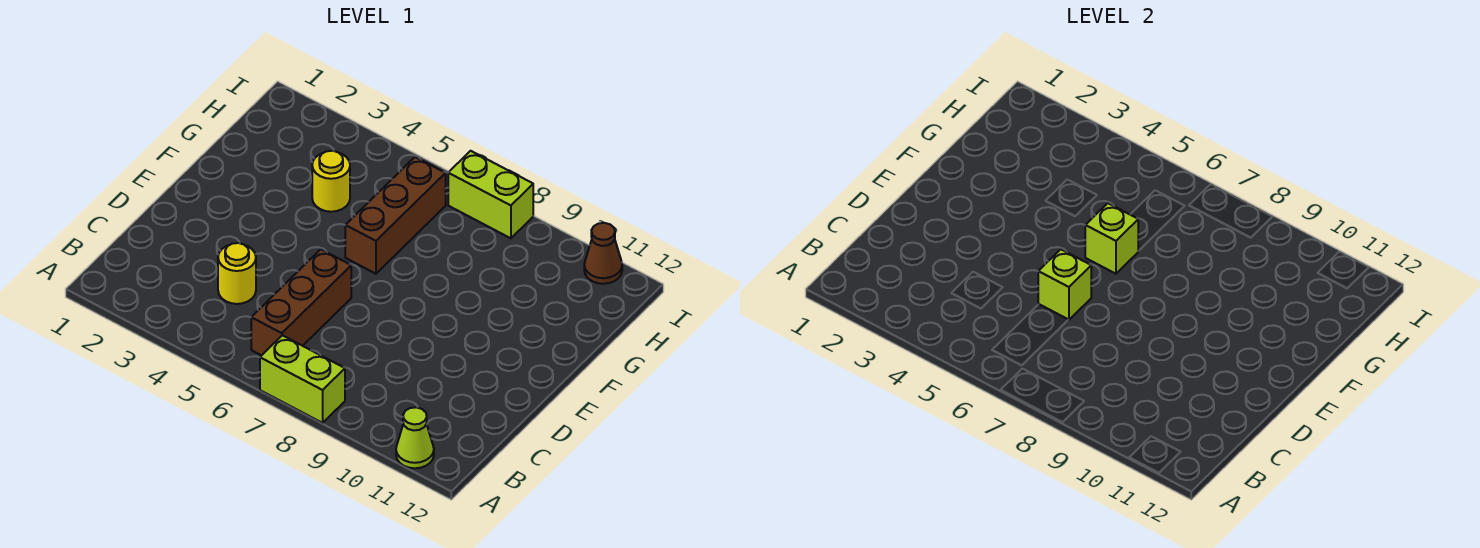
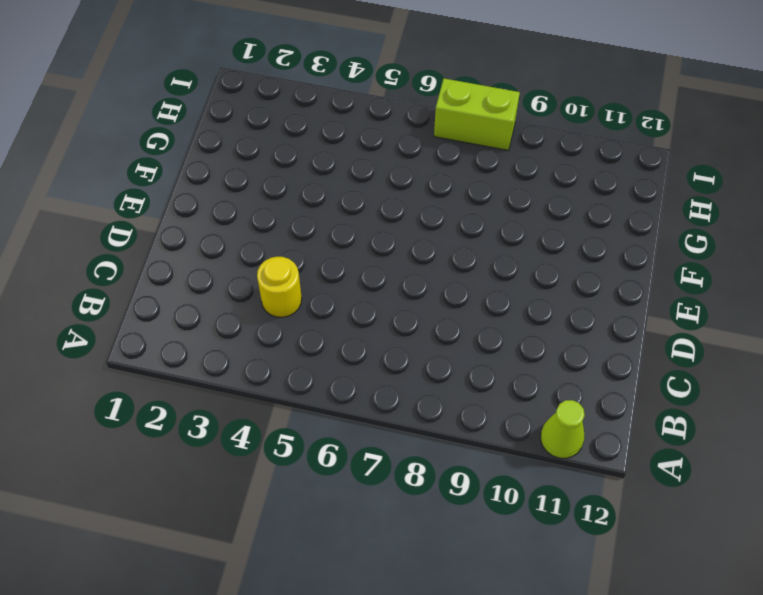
none -> lime brick A7:A8 level 1
none -> brown brick B6:D6 level 1

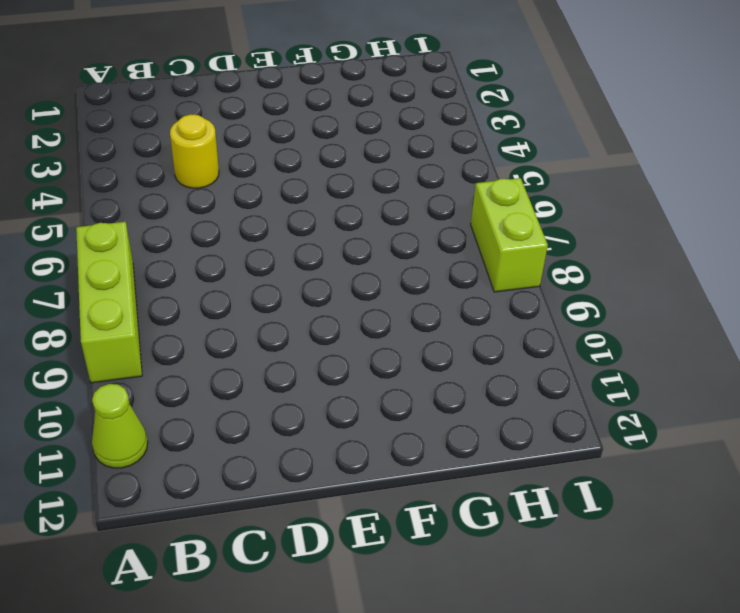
lime brick A7:A9 level 1 -> lime brick A7:A8 level 1
none -> brown brick B6:D6 level 1
none -> brown brick F6:H6 level 1

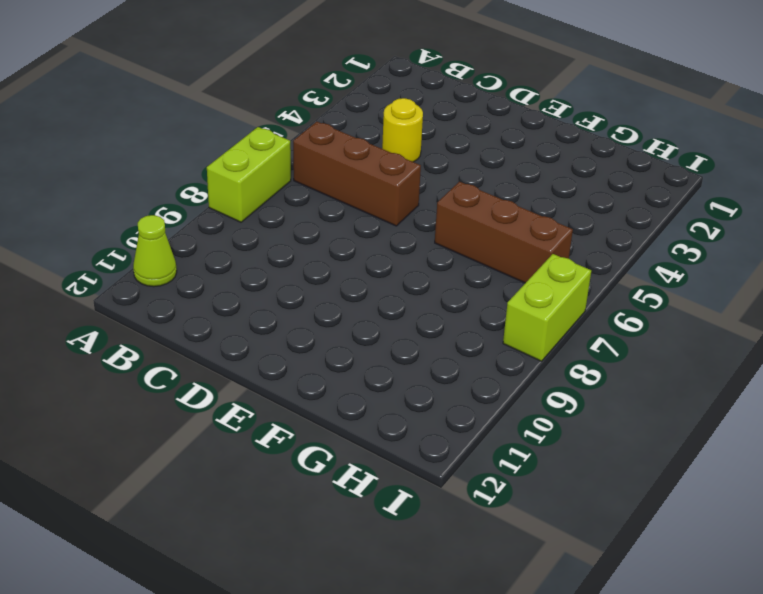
none -> yellow round brick G4 level 1
none -> brown cone I11 level 1

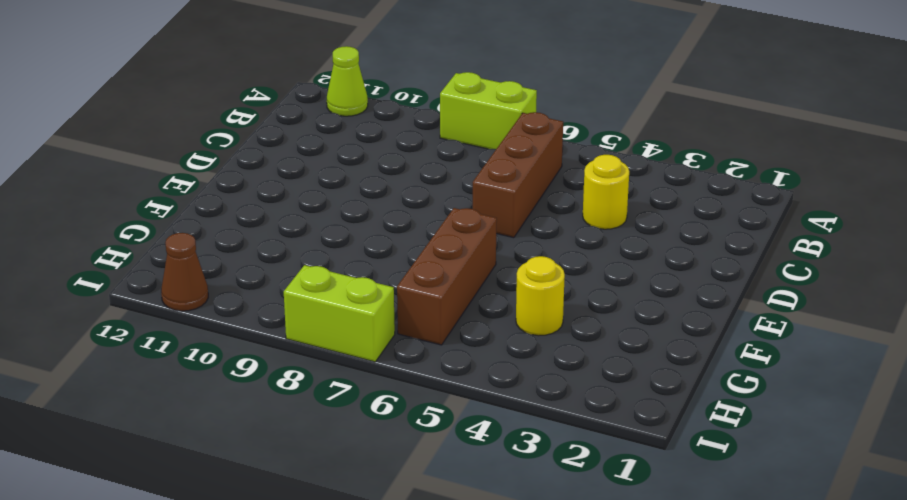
none -> lime brick D6 level 2
none -> lime brick F6 level 2

